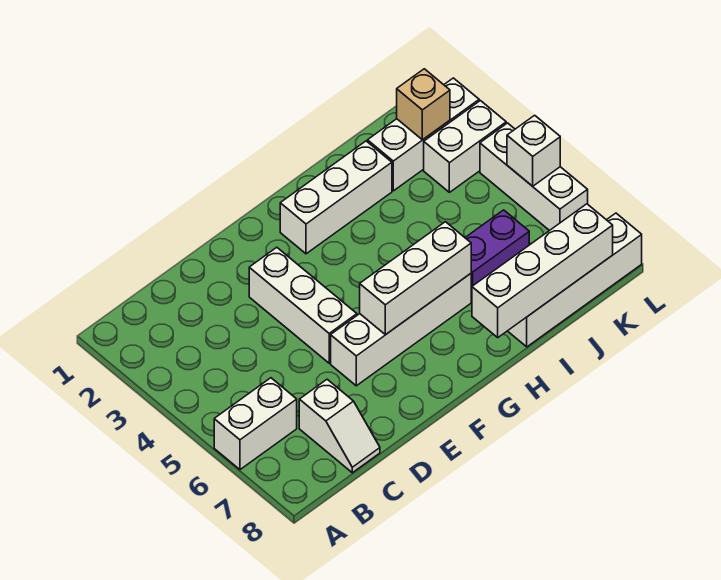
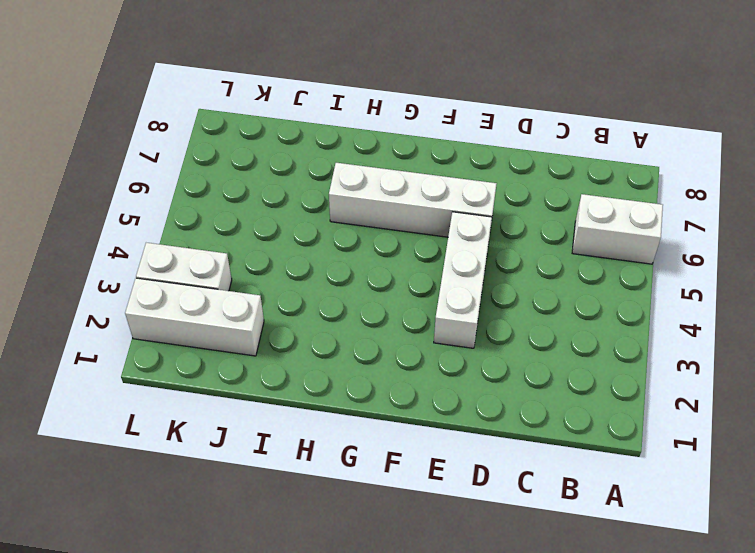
none -> white slope C7:C8 level 1 top 7
none -> white brick G2:I2 level 1
none -> purple brick I6:J6 level 1

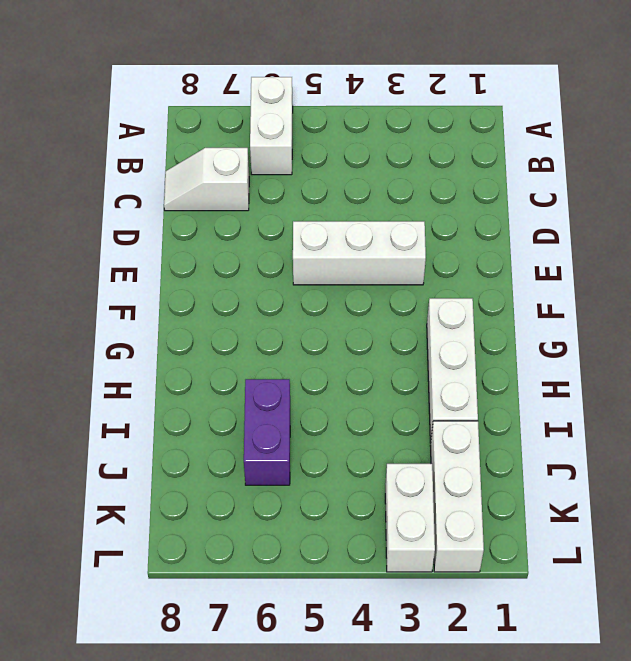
none -> white brick E6:H6 level 1
none -> white brick I8:L8 level 1
none -> white brick L4:L6 level 1

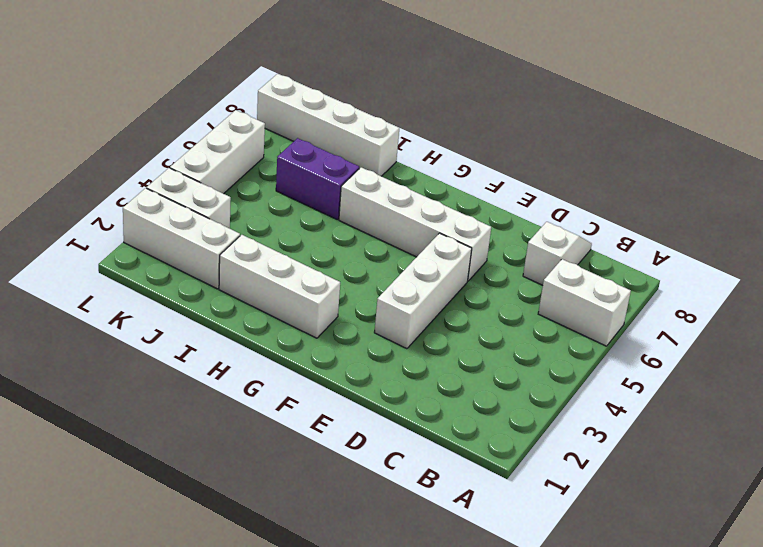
none -> white brick F6:H6 level 2
none -> white brick H8:K8 level 2
none -> tan brick K2 level 2

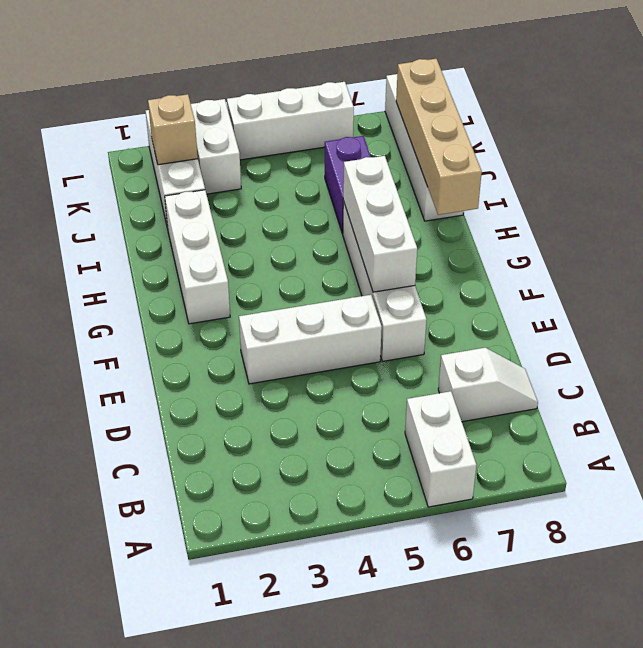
tan brick H8:K8 level 2 -> white brick H8:K8 level 2
none -> white brick L5 level 2

